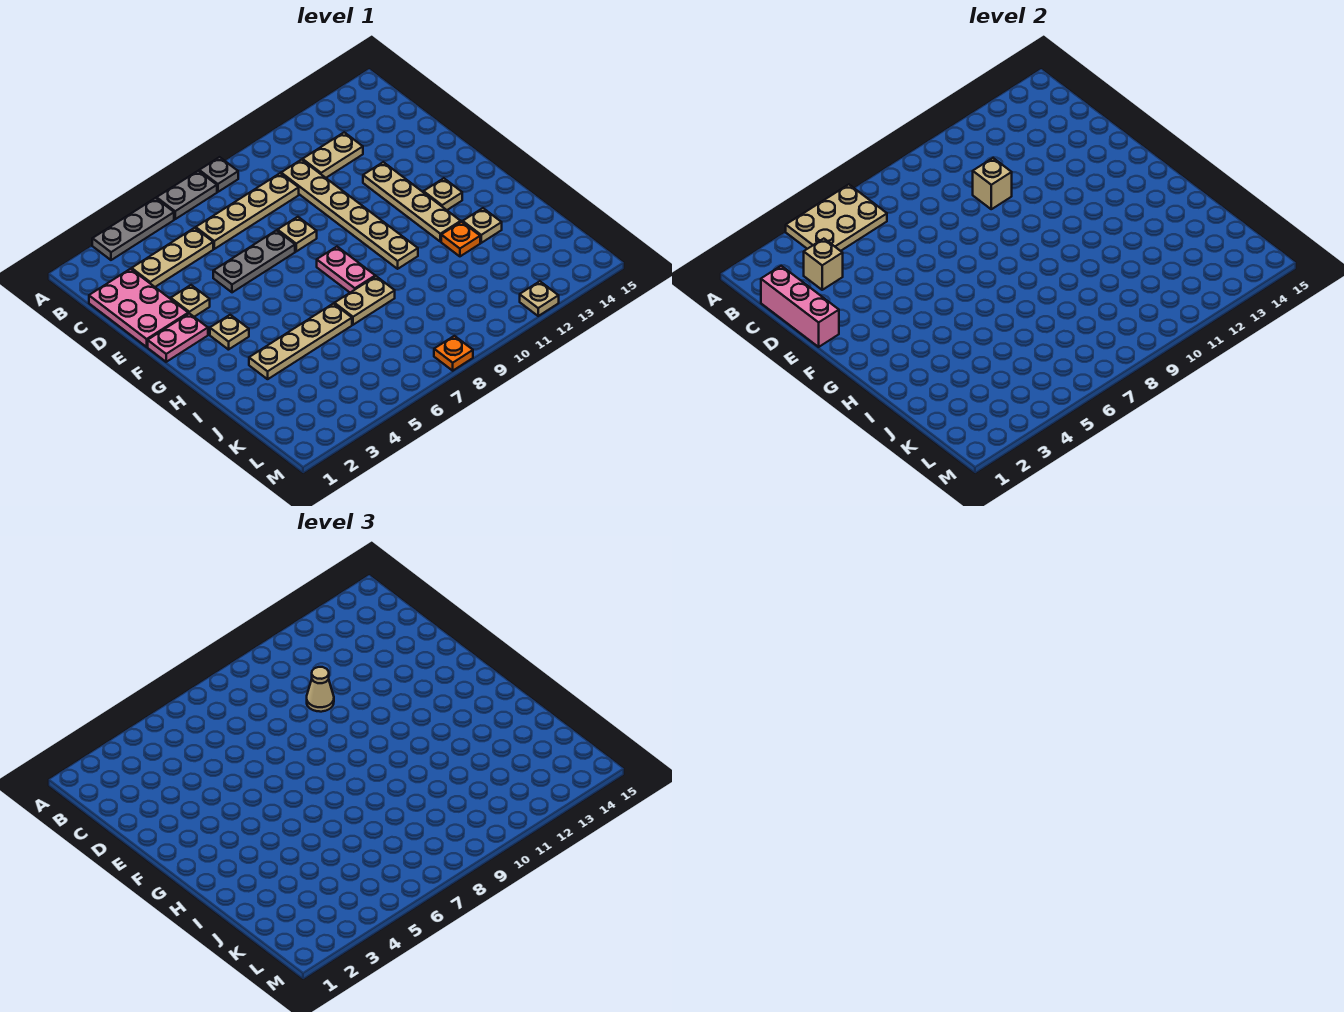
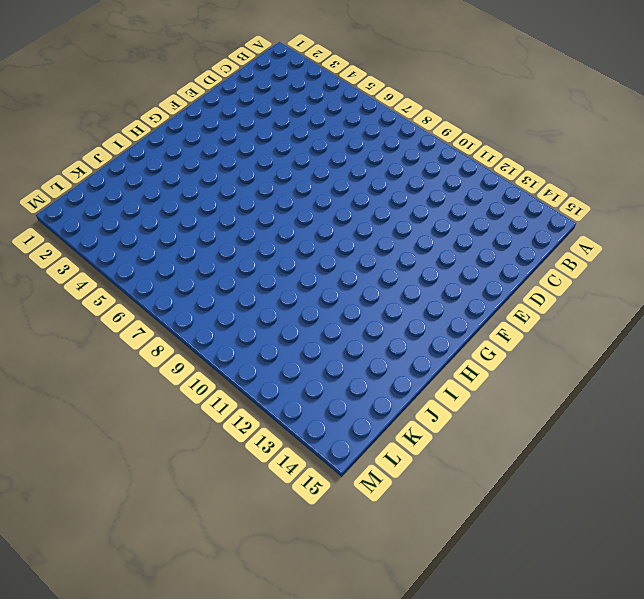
none -> grey plate A3:A5 level 1
none -> grey plate A6:A7 level 1
none -> grey plate A8 level 1

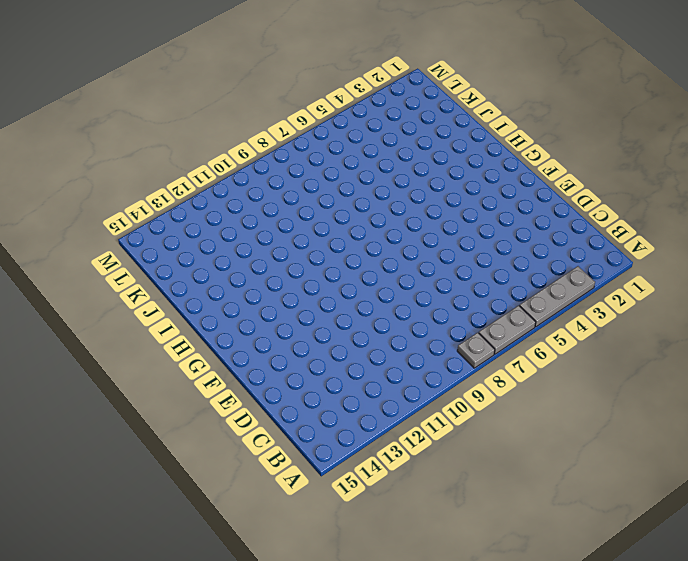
none -> pink plate C1:E2 level 1
none -> tan plate C3:C5 level 1
none -> tan plate C6:C9 level 1

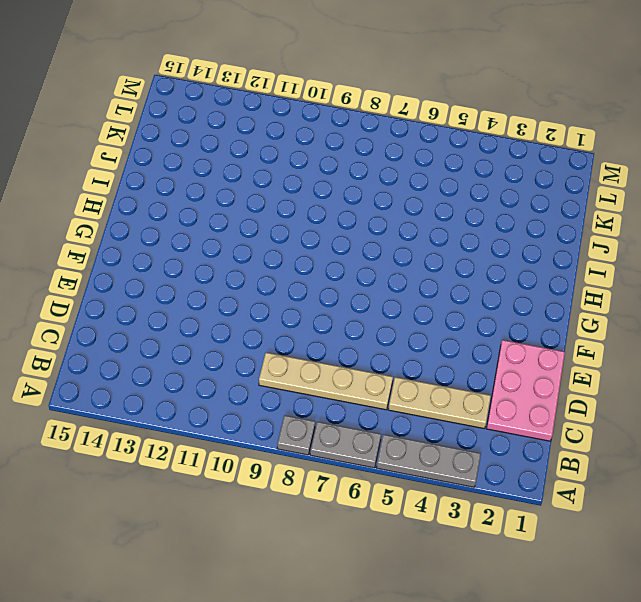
none -> tan plate C10:H10 level 1
none -> tan plate C11:C12 level 1
none -> tan plate E3 level 1

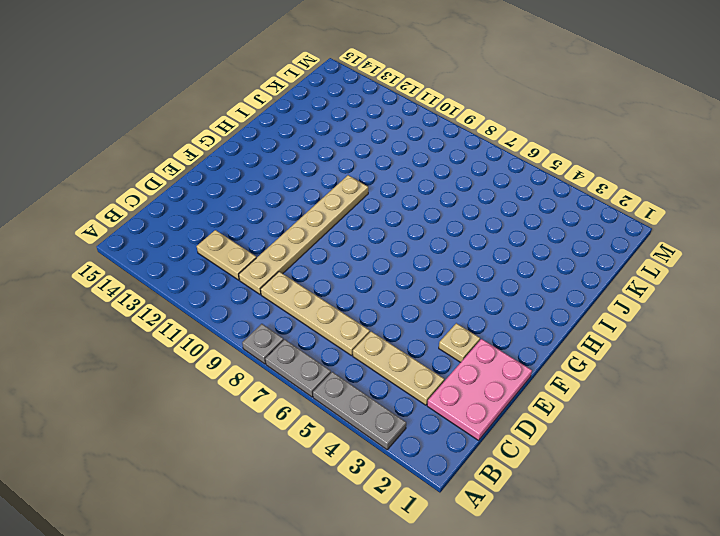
none -> grey plate E5:E7 level 1
none -> tan plate E8 level 1
none -> tan plate E12:H12 level 1

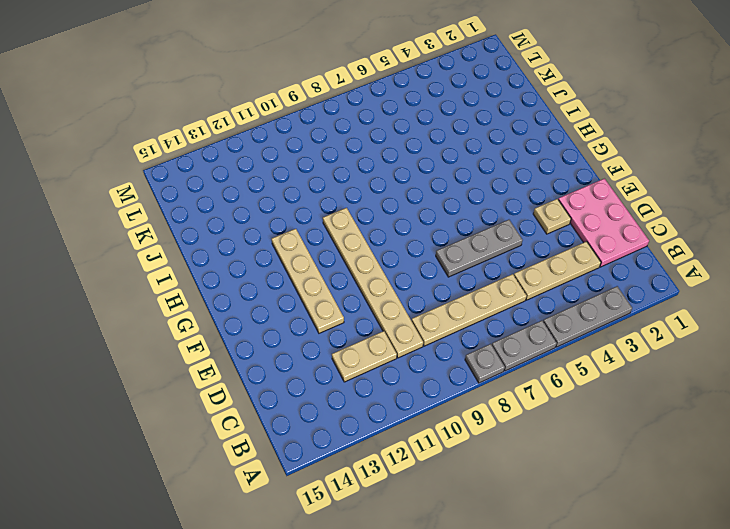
none -> tan plate E8 level 1
none -> pink plate F1:F2 level 1
none -> tan plate G3 level 1

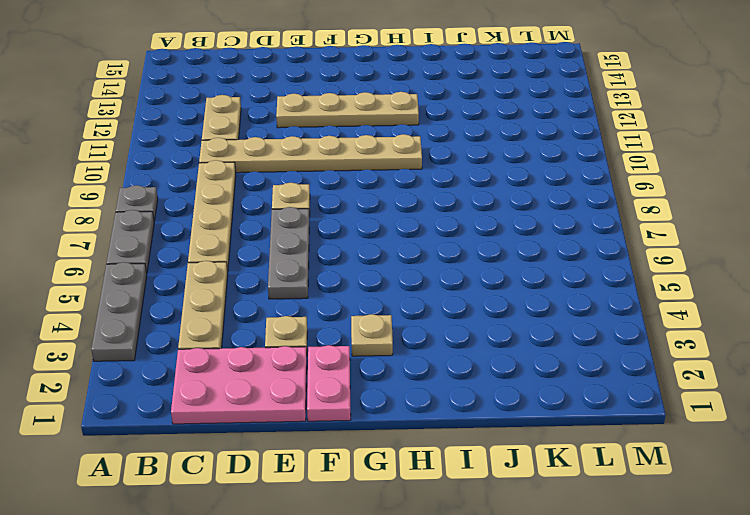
none -> pink plate G8:H8 level 1
none -> tan plate G13 level 1
none -> tan plate I3:I6 level 1

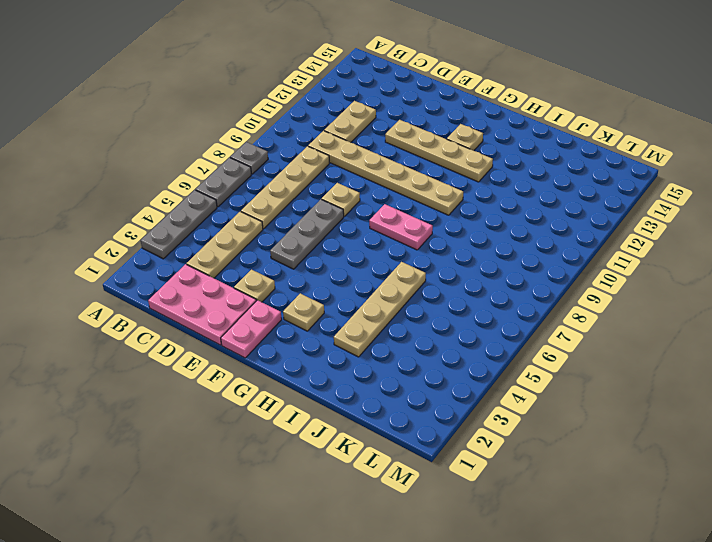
none -> tan plate I7:I8 level 1
none -> orange plate I12 level 1
none -> tan plate I13 level 1

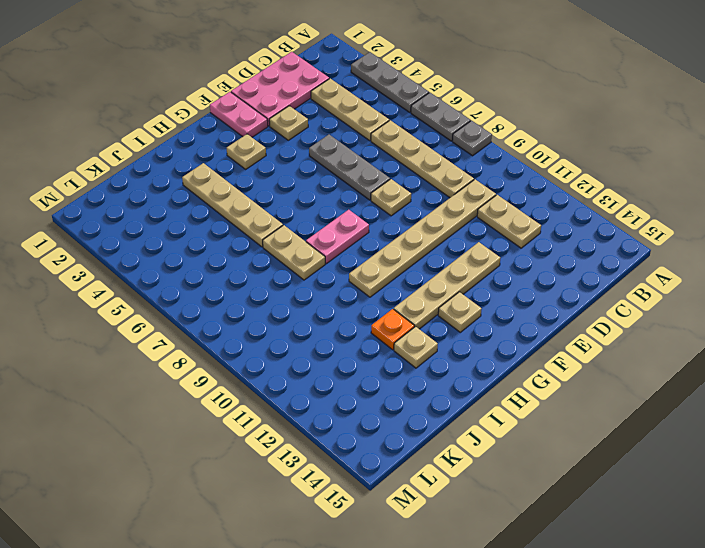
none -> orange plate M8 level 1
none -> tan plate M12 level 1
none -> tan plate A4:B6 level 2

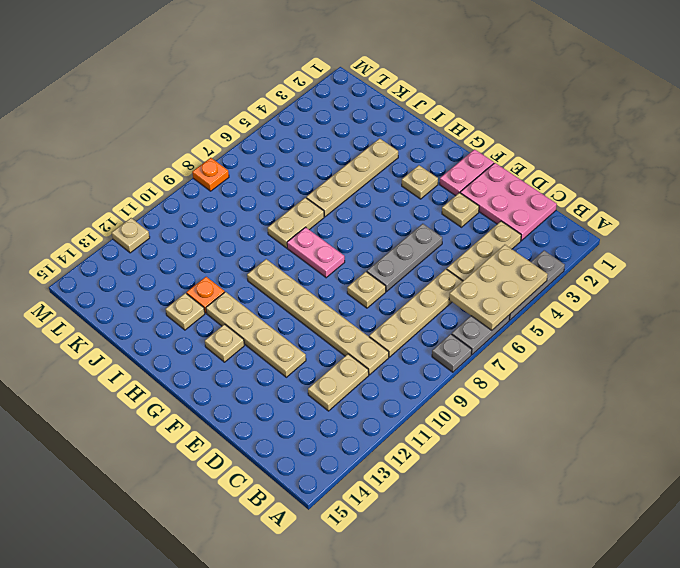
none -> pink brick C1:E1 level 2
none -> tan brick C3 level 2
none -> tan brick D10 level 2

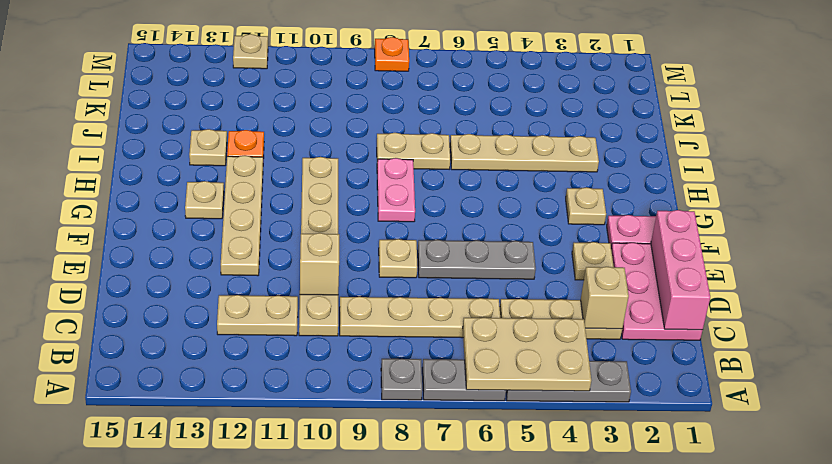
none -> tan cone D10 level 3

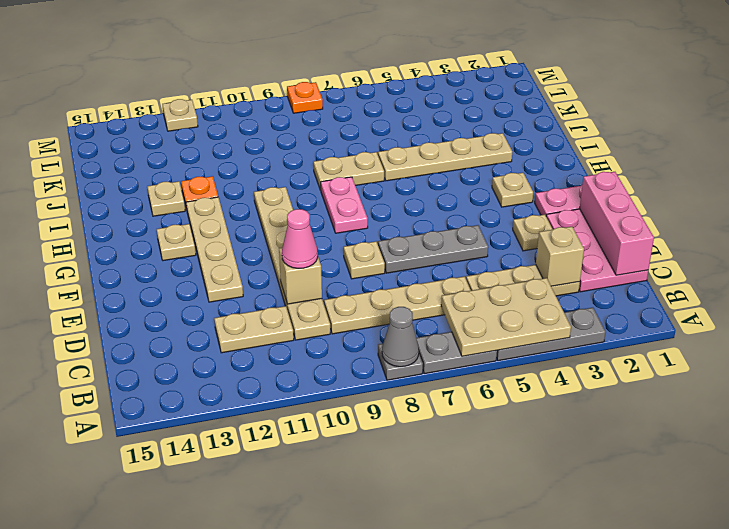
grey cone A8 level 2 -> none
pink cone D10 level 3 -> tan cone D10 level 3

